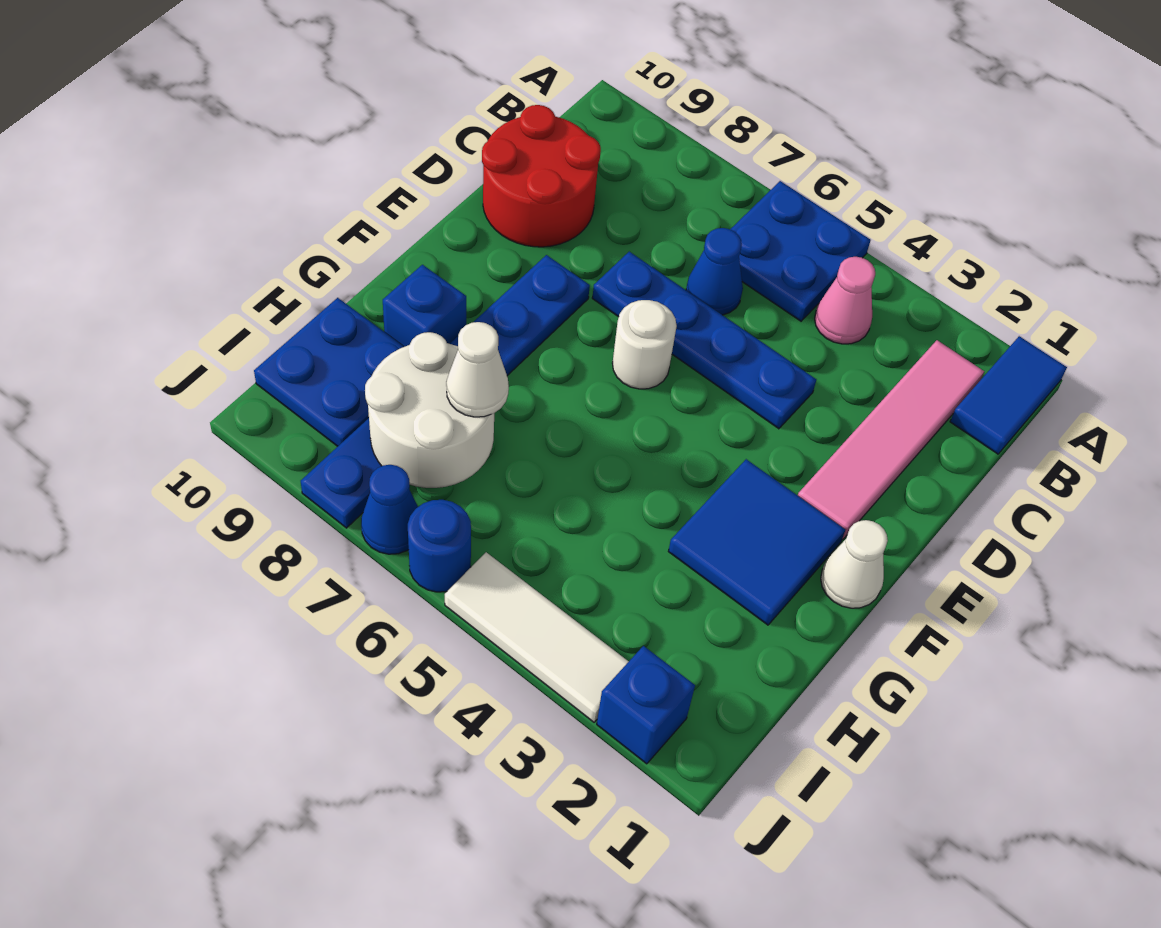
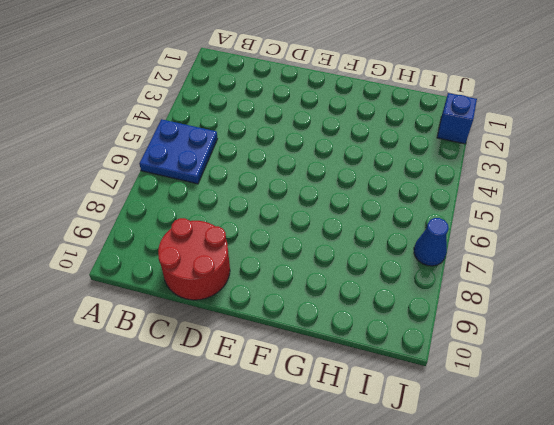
none -> blue tile A1:B1 level 1
none -> pink tile B2:E2 level 1
none -> pink cone B4 level 1

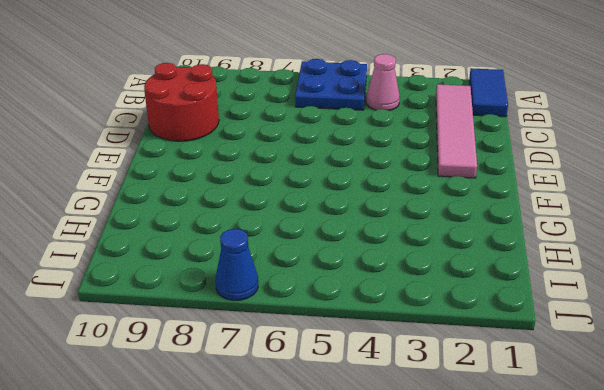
none -> blue cone C6 level 1
none -> blue plate D4:D7 level 1
none -> white round brick E6 level 1

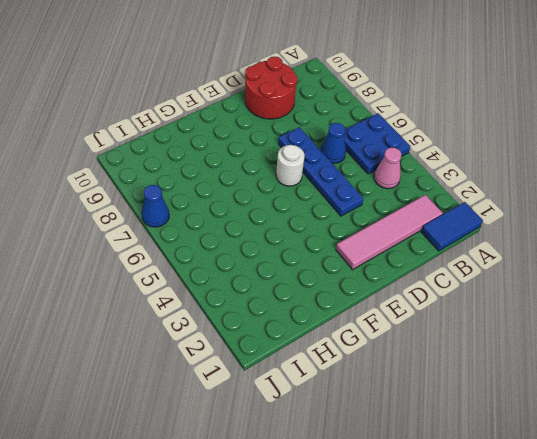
none -> blue plate E8:J8 level 1
none -> white cone F1 level 1
none -> blue tile F2:G3 level 1

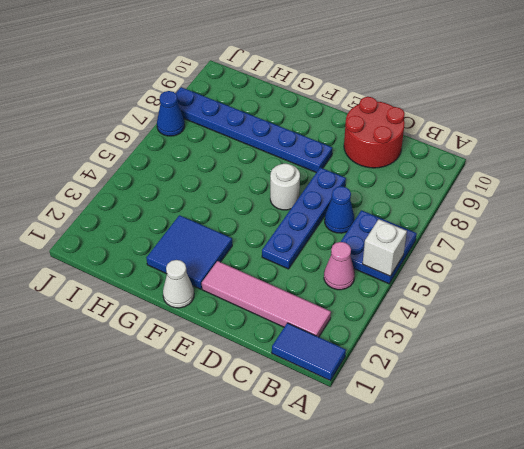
white brick A5 level 2 -> none
none -> blue brick G9 level 1
none -> blue plate H9:I10 level 1
none -> blue brick J2 level 1

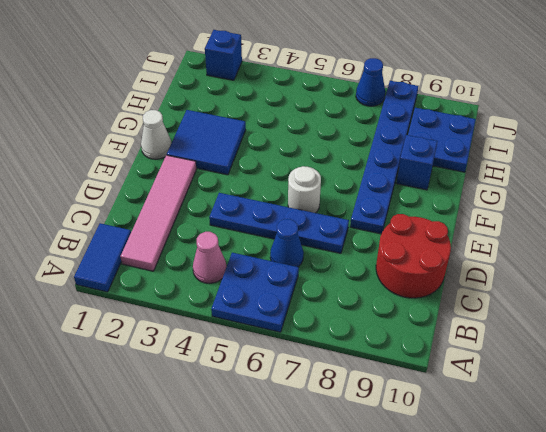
none -> white tile J3:J5 level 1
none -> blue round brick J6 level 1
none -> white round brick H7:I8 level 2

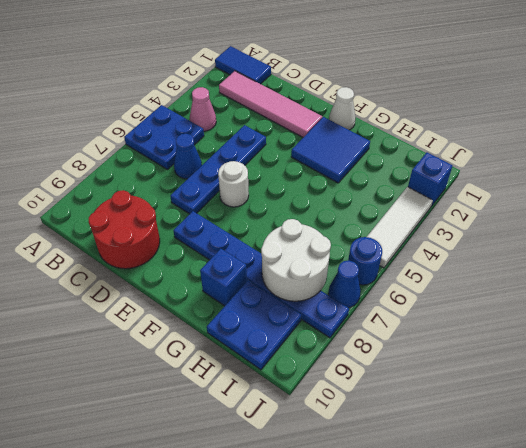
none -> white cone H7 level 3

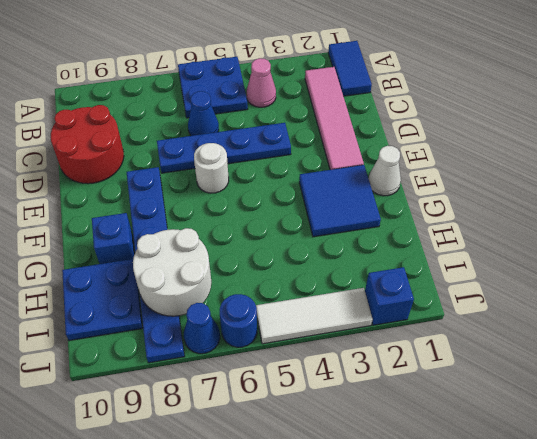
none -> white cone H7 level 3

